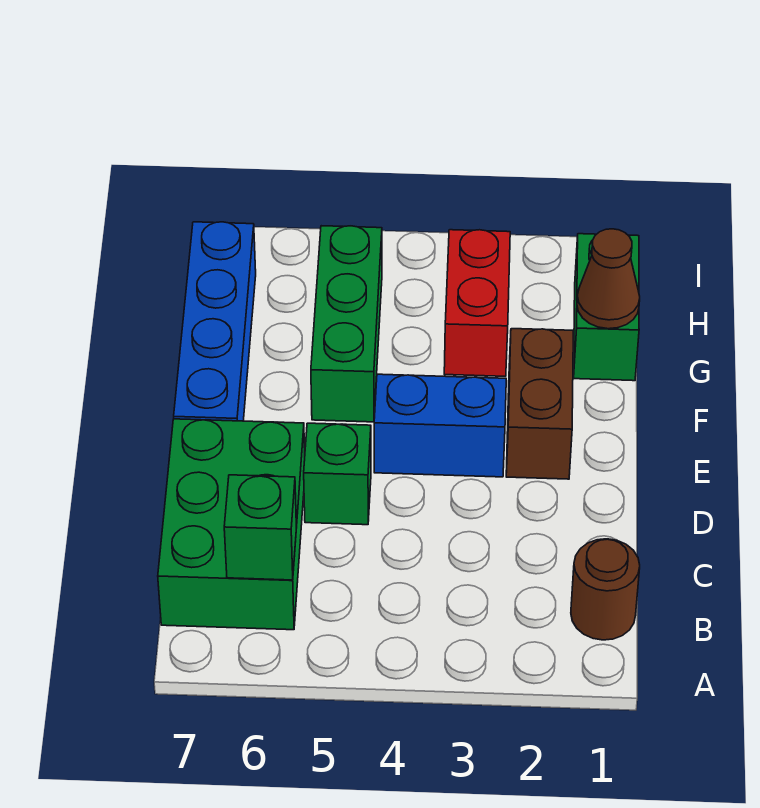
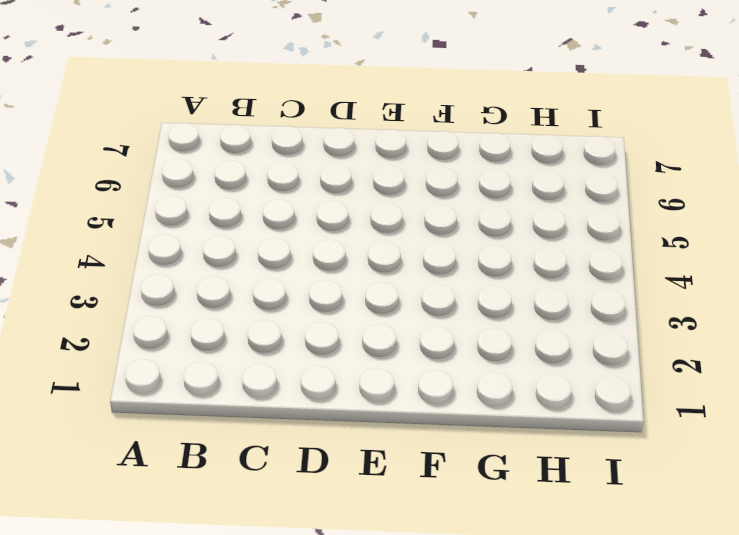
none -> brown round brick B1 level 1
none -> green brick B6:D7 level 1

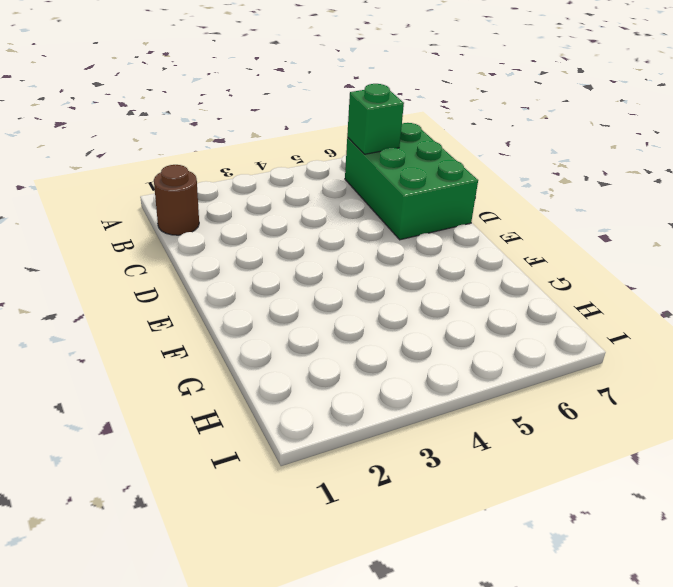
none -> green brick D5 level 1
none -> brown brick E2:F2 level 1

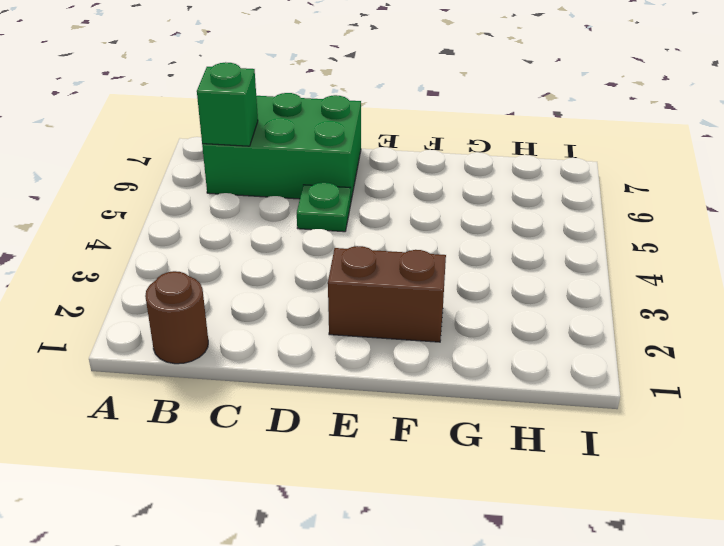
green plate D5 level 1 -> green brick D5 level 1
none -> blue brick E3:E4 level 1
none -> blue brick E7:H7 level 1

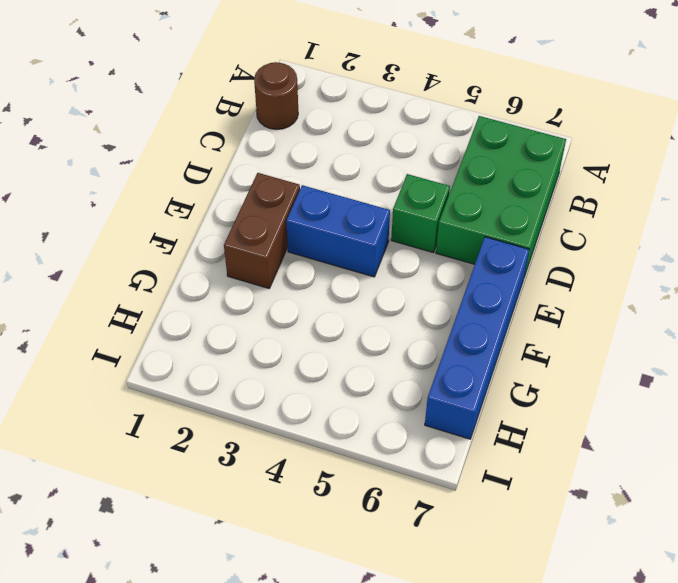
none -> green brick F5:H5 level 1
none -> green brick G1:H1 level 1

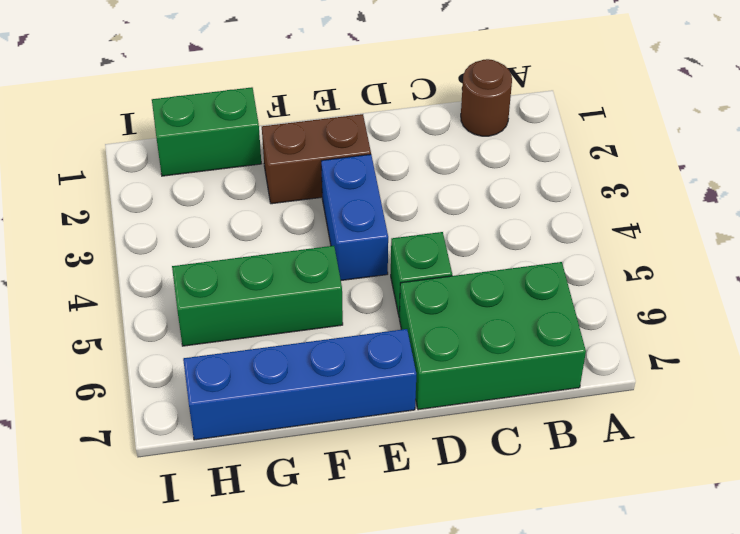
none -> red brick G3:H3 level 1
none -> green brick B6 level 2

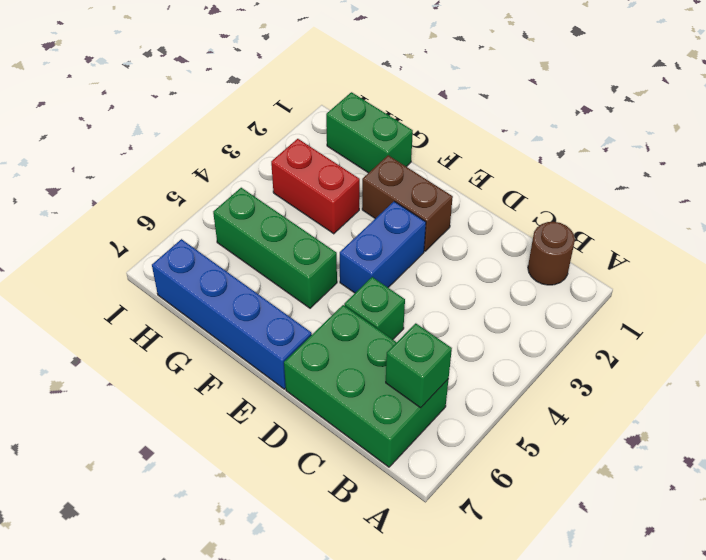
none -> brown cone G1 level 2

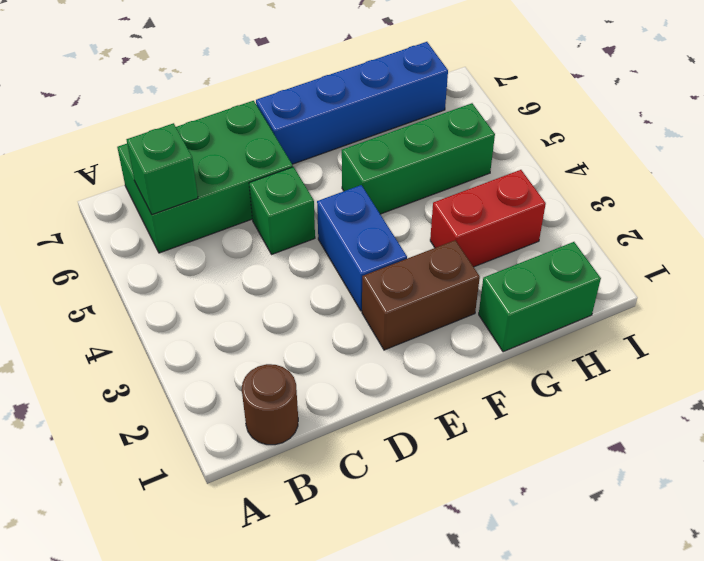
none -> brown cone G1 level 2

